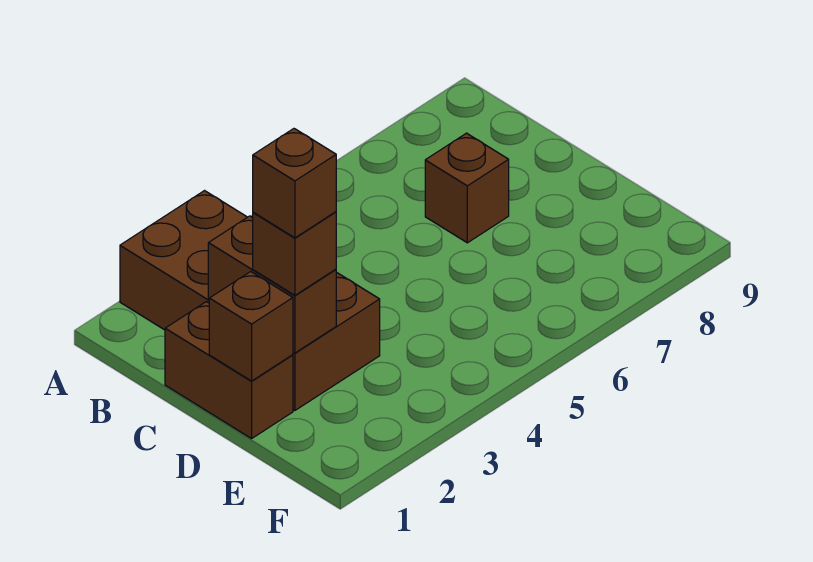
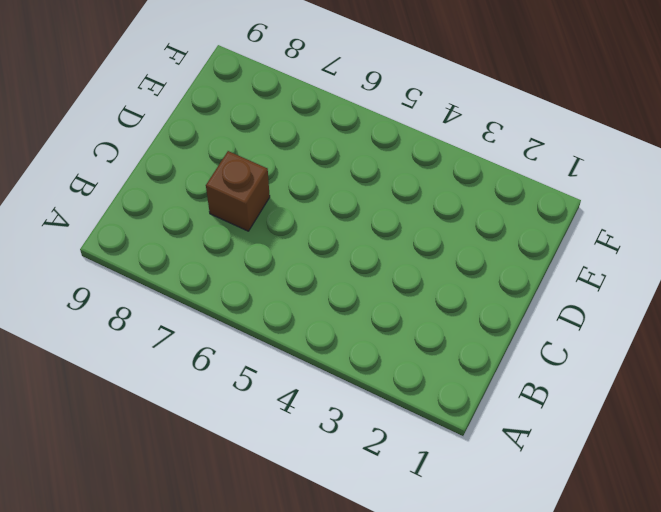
none -> brown brick A2:D3 level 1
none -> brown brick C1:D1 level 1

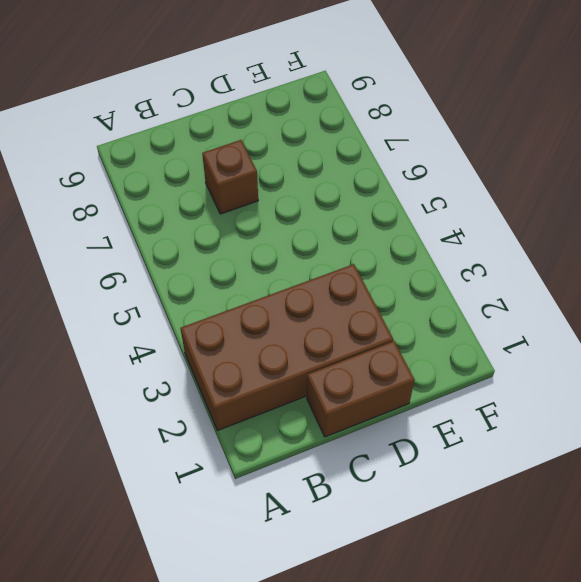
none -> brown brick C2:D2 level 2
none -> brown brick D1 level 2

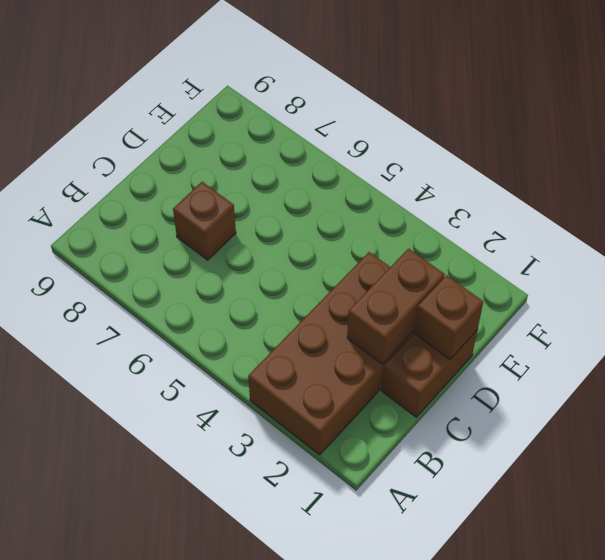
none -> brown brick D2 level 3
none -> brown brick D2 level 4

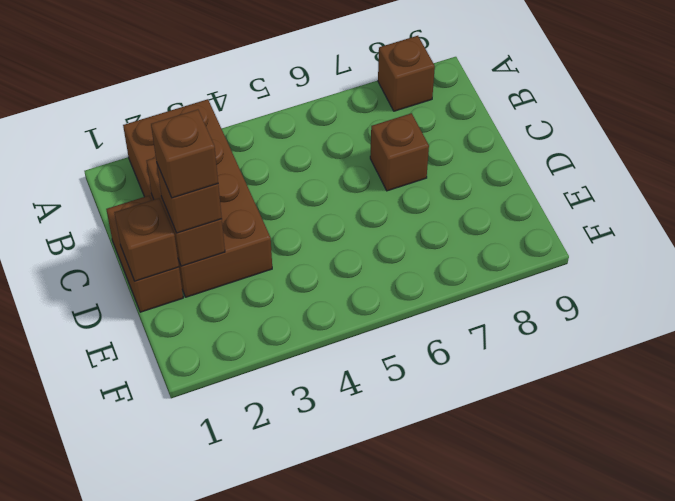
brown brick A8 level 1 -> none

